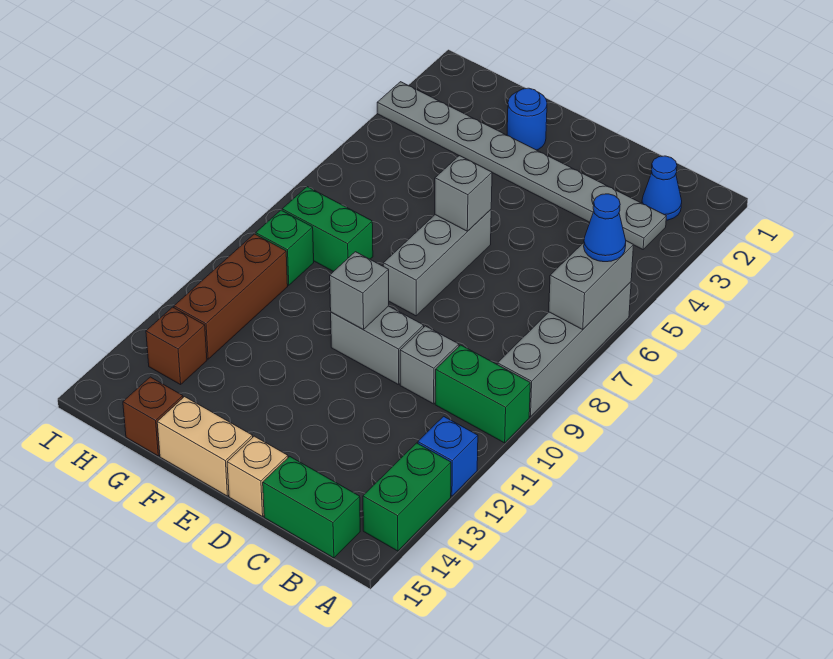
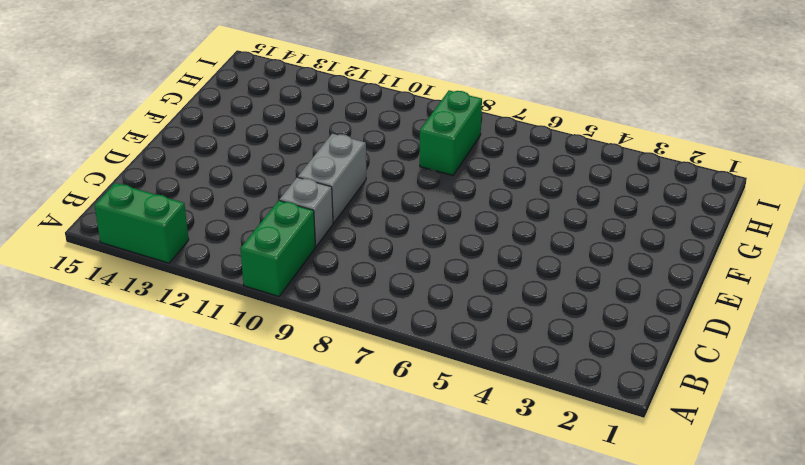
none -> grey brick A6:A9 level 1
none -> blue brick A12 level 1
none -> blue cone B2 level 1

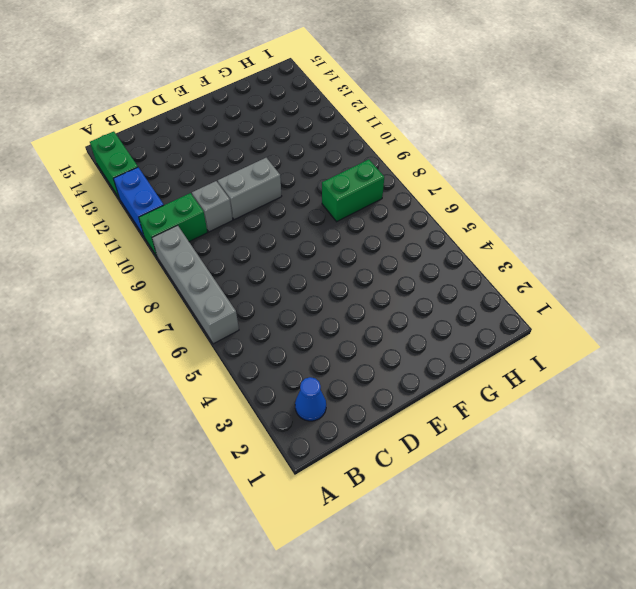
blue brick A11:A12 level 1 -> blue brick A12 level 1
none -> grey plate B3:I3 level 1
none -> green brick B15:C15 level 1
none -> tan brick D15 level 1

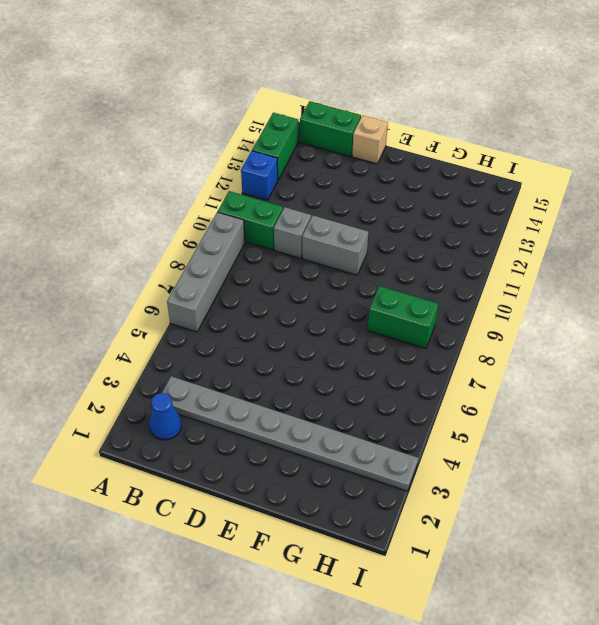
none -> grey brick E6:E8 level 1
none -> tan brick E15:F15 level 1
none -> blue round brick F2 level 1

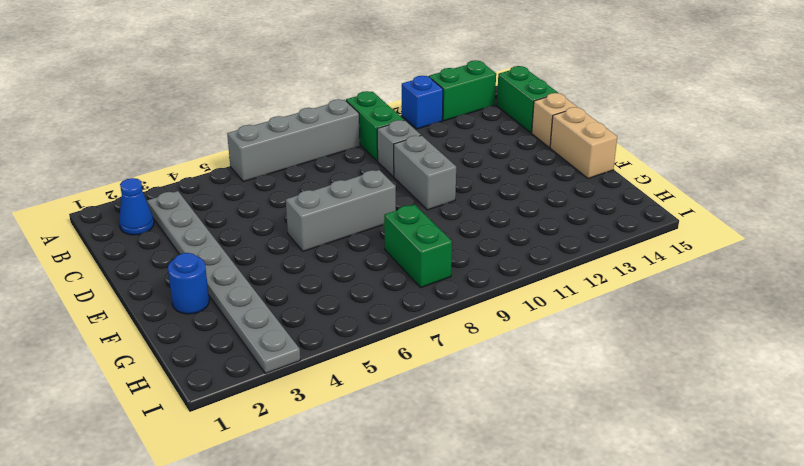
none -> brown brick G15 level 1
none -> green brick H9 level 1
none -> brown brick H10:H12 level 1

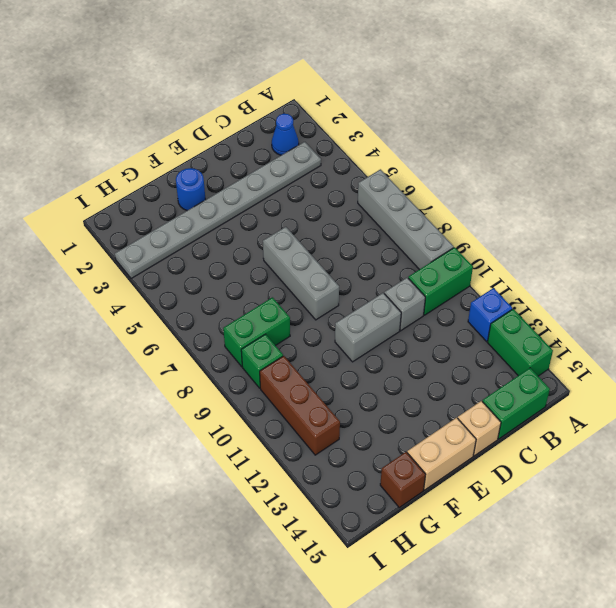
none -> brown brick H13 level 1
none -> grey brick A6:A7 level 2
none -> grey brick E6 level 2

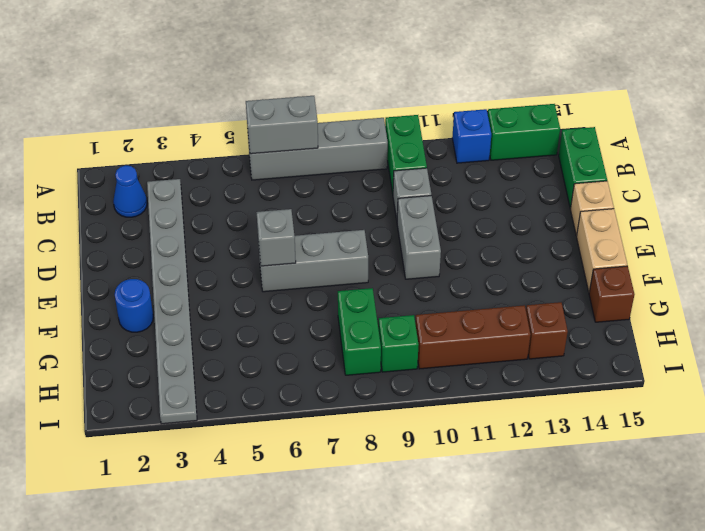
none -> grey brick E10 level 2
none -> blue cone A6 level 3

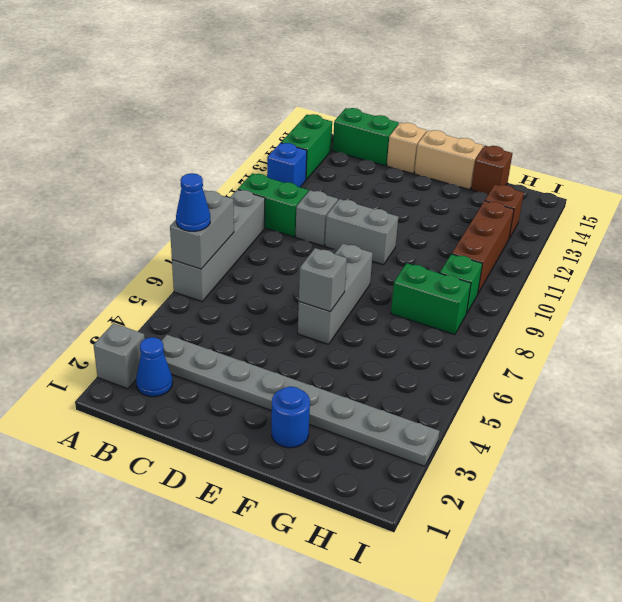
grey brick A2 level 1 -> grey brick E10 level 2

